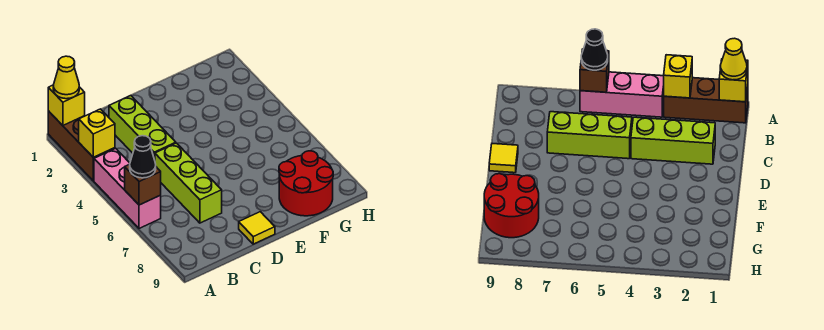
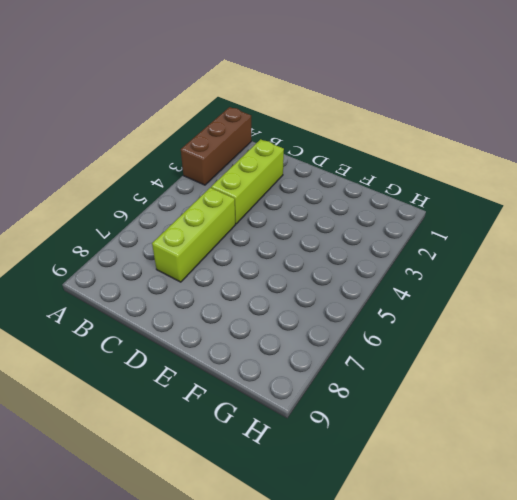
none -> pink brick A4:A6 level 1
none -> yellow tile D9 level 1

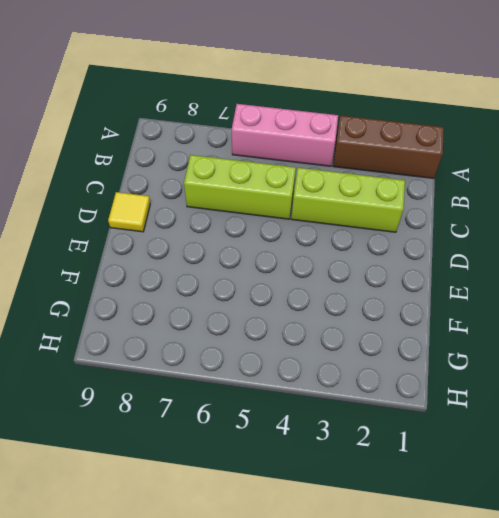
none -> red round brick F8:G9 level 1
none -> yellow brick A1 level 2

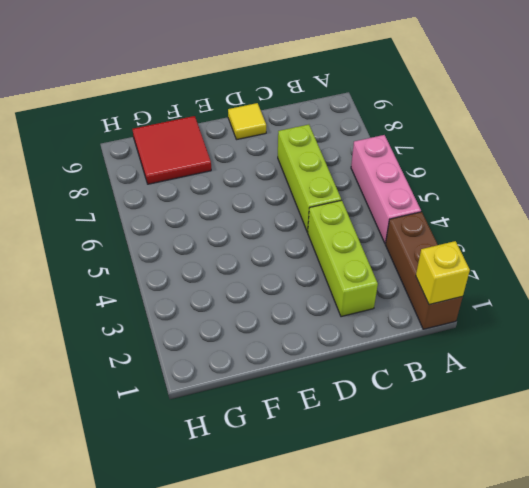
red tile F8:G9 level 1 -> red round brick F8:G9 level 1
none -> yellow brick A3 level 2
none -> brown brick A6 level 2

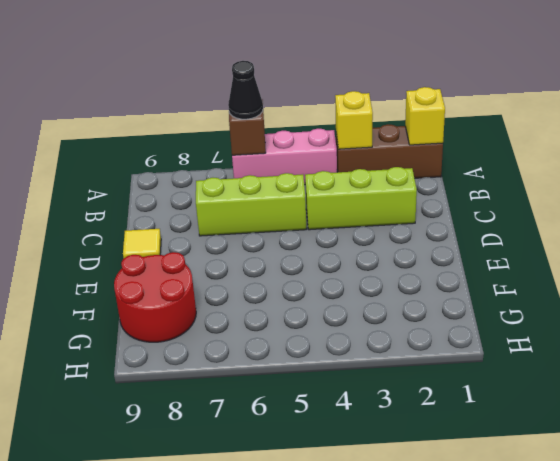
none -> yellow cone A1 level 3

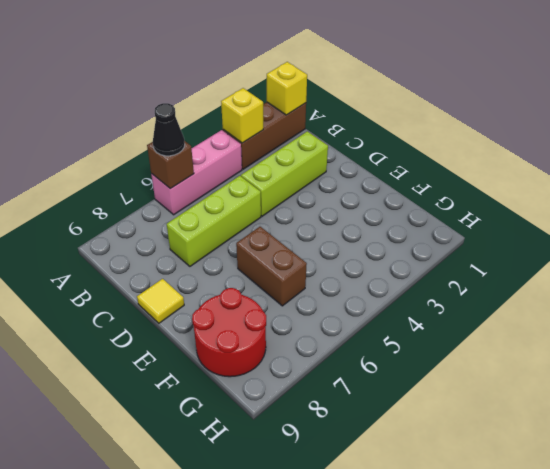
brown brick E6:F6 level 1 -> none
none -> yellow cone A1 level 3

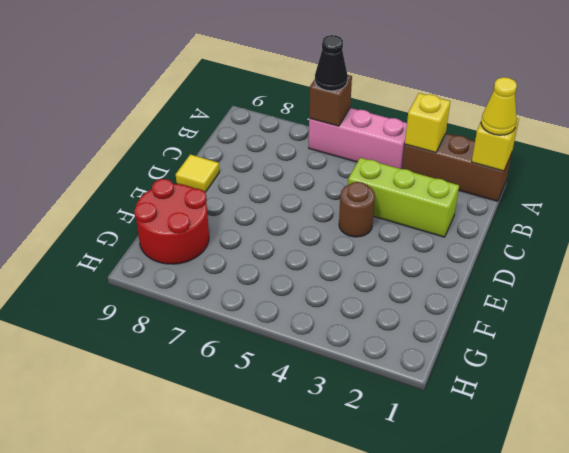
brown round brick D4 level 1 -> none
none -> lime brick C5:C7 level 1

